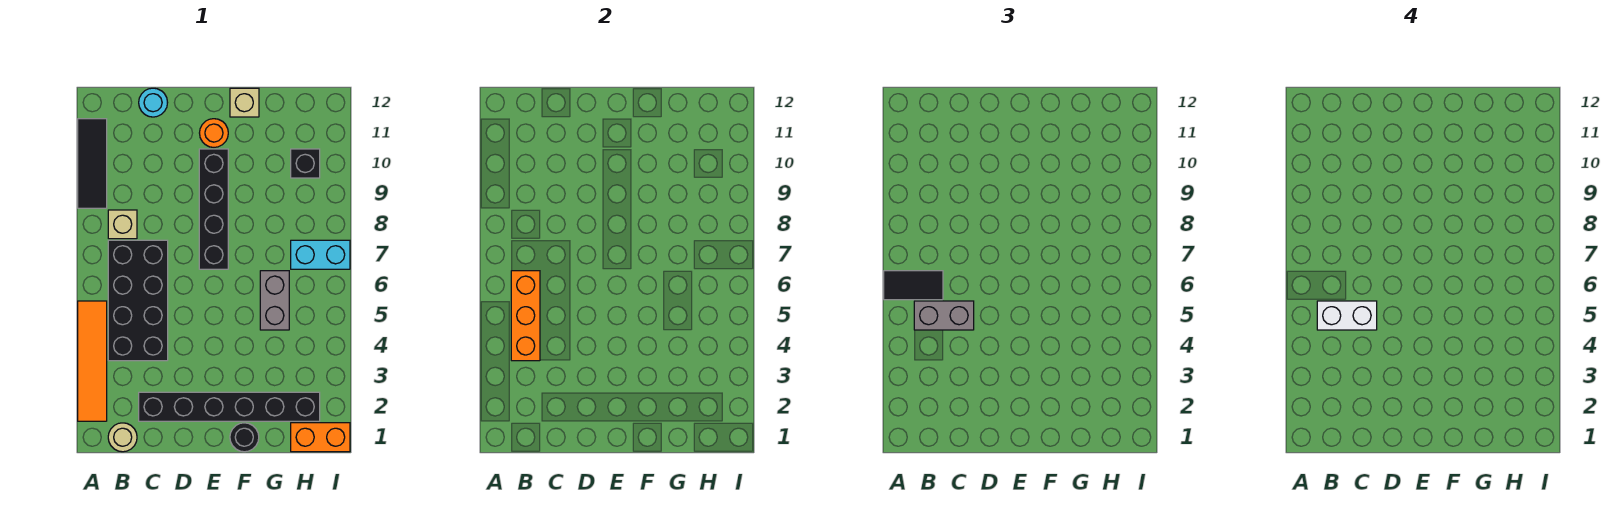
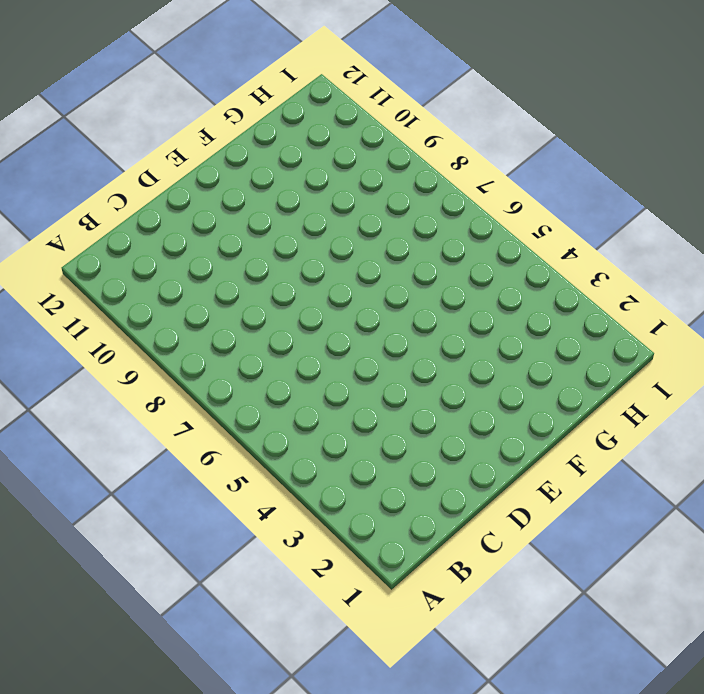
none -> orange tile A2:A5 level 1
none -> black tile A9:A11 level 1
none -> tan round brick B1 level 1

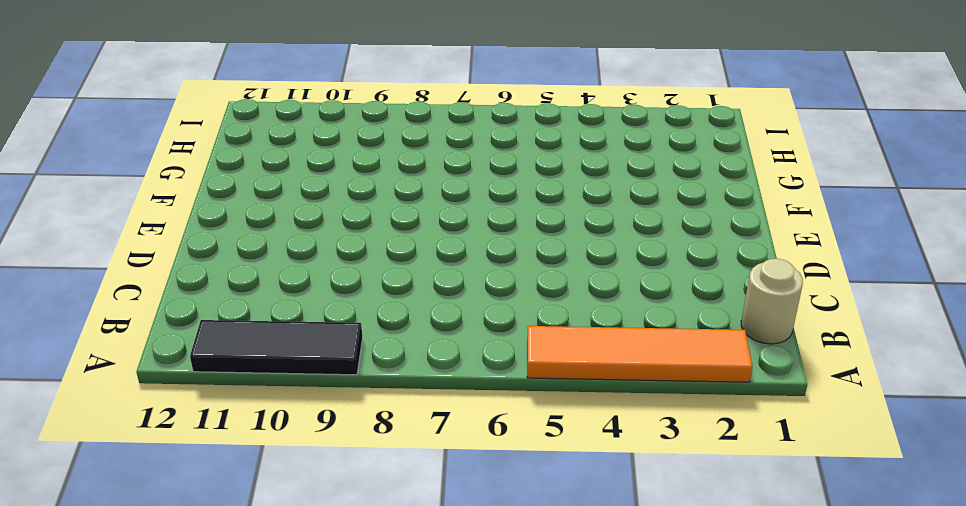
none -> black brick B4:C7 level 1
none -> tan brick B8 level 1
none -> black brick C2:H2 level 1

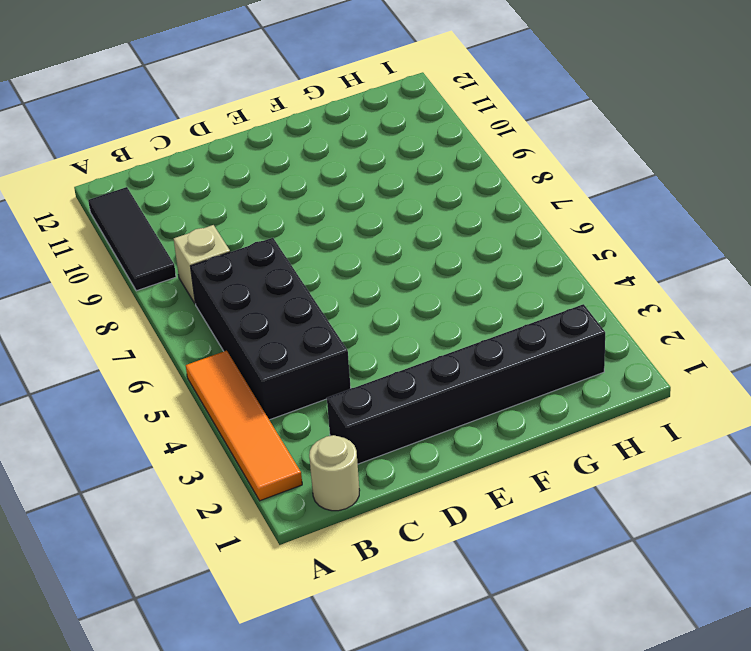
none -> cyan round brick C12 level 1
none -> black brick E7:E10 level 1
none -> orange round brick E11 level 1

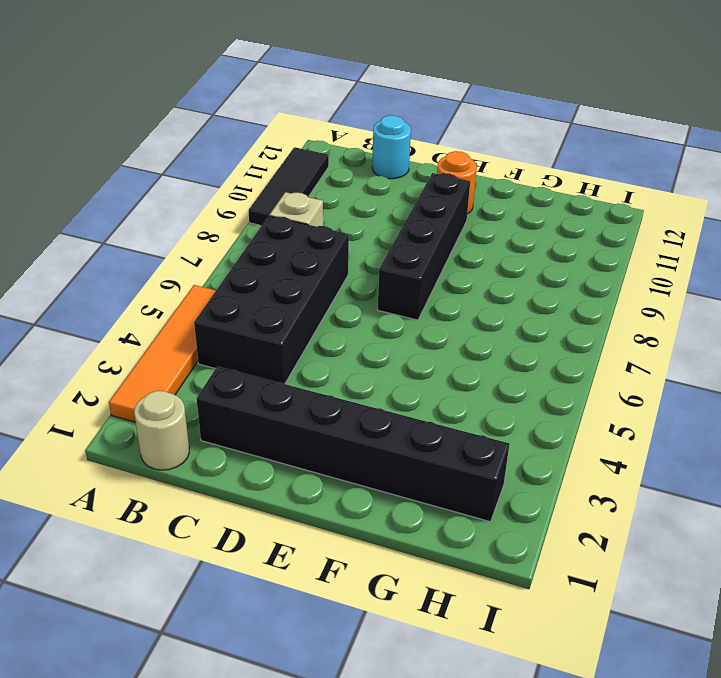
none -> black round brick F1 level 1
none -> tan brick F12 level 1
none -> grey brick G5:G6 level 1

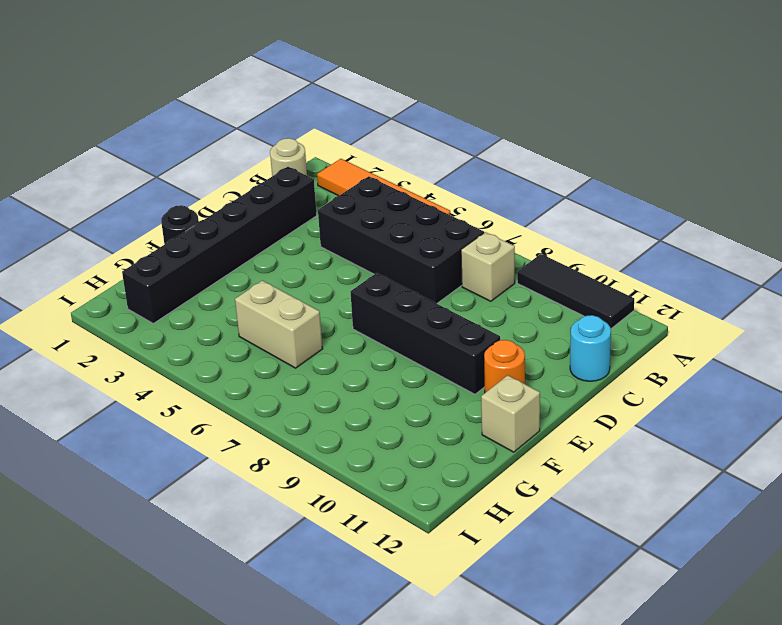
tan brick G5:G6 level 1 -> grey brick G5:G6 level 1
none -> orange brick H1:I1 level 1
none -> cyan brick H7:I7 level 1
none -> black brick H10 level 1

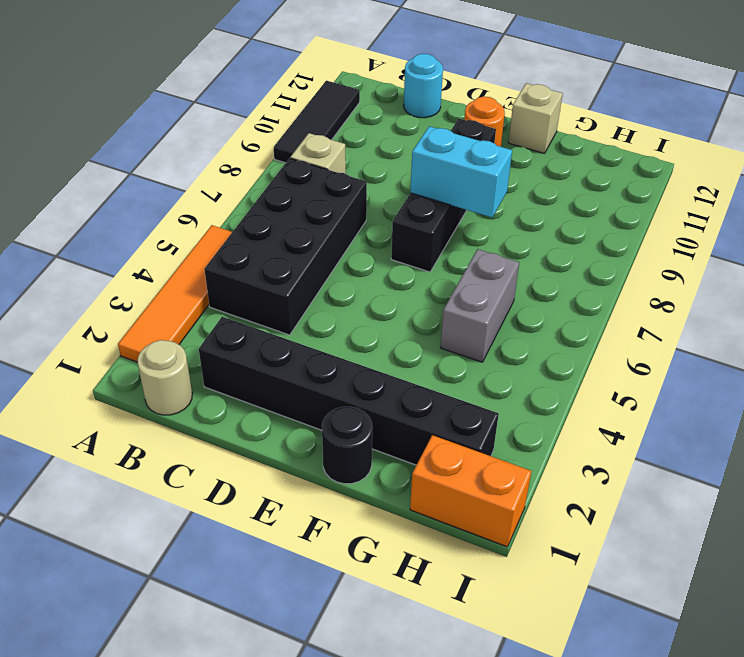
cyan brick E8:F8 level 2 -> cyan brick H7:I7 level 1
none -> black brick H10 level 1
none -> orange brick B4:B6 level 2
none -> black tile A6:B6 level 3

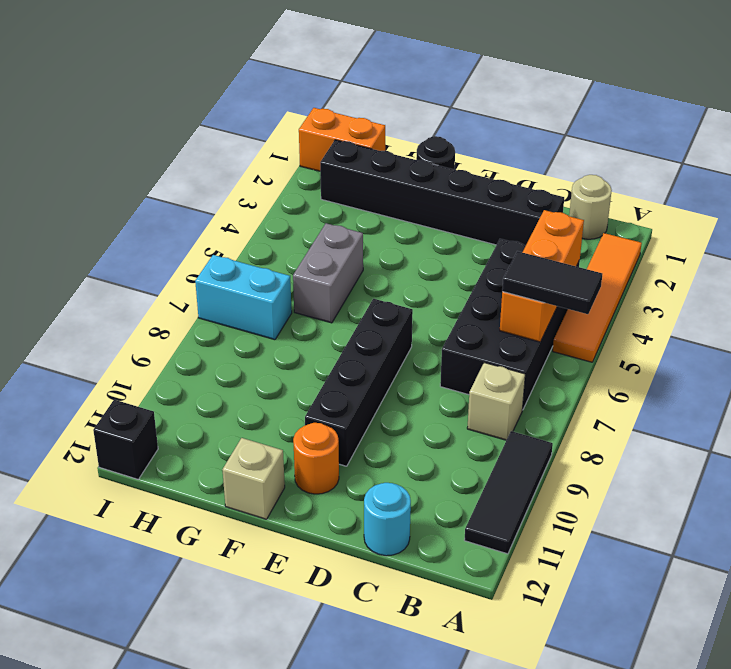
black brick I12 level 1 -> black brick H10 level 1
none -> grey brick B5:C5 level 3
none -> white brick B5:C5 level 4

